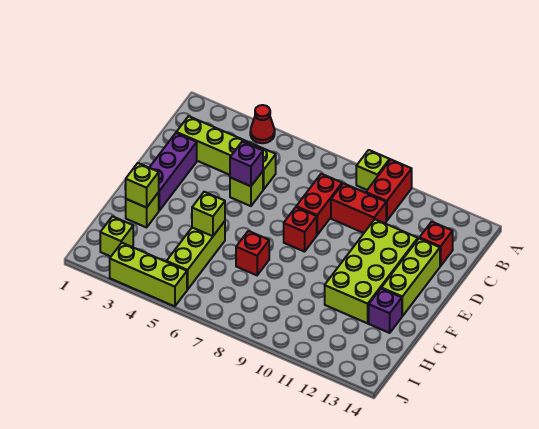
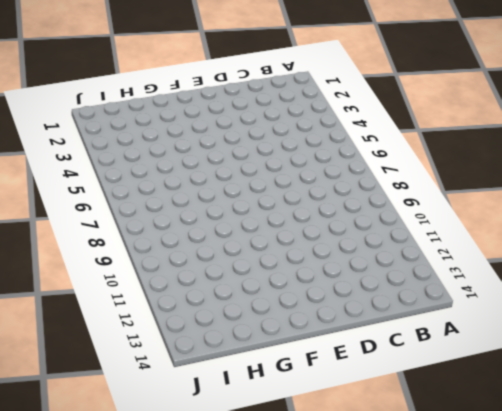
none -> red cone A4 level 1
none -> lime brick A9 level 1
none -> red brick A10:B10 level 1

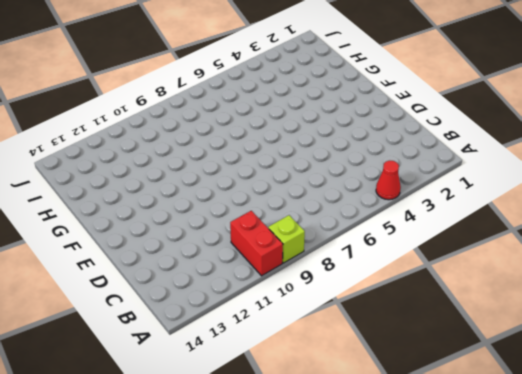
none -> lime brick C2:C5 level 1
none -> red brick C8:D8 level 1
none -> red brick C9:C10 level 1

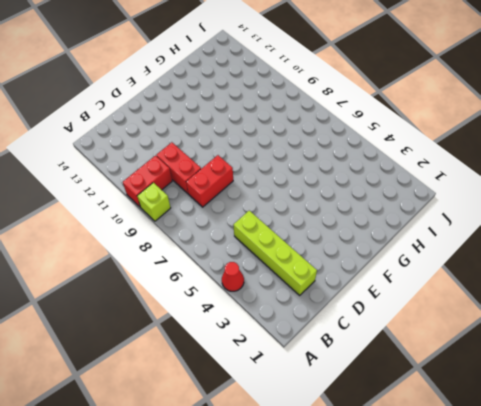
none -> red brick C13 level 1
none -> purple brick D2:F2 level 1
none -> lime brick D5 level 1

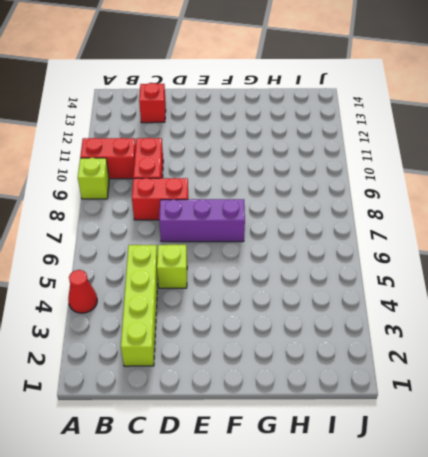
purple brick D7:F7 level 1 -> purple brick D2:F2 level 1
none -> lime brick D11:G12 level 1
none -> lime brick D13:F13 level 1
none -> red brick E8 level 1

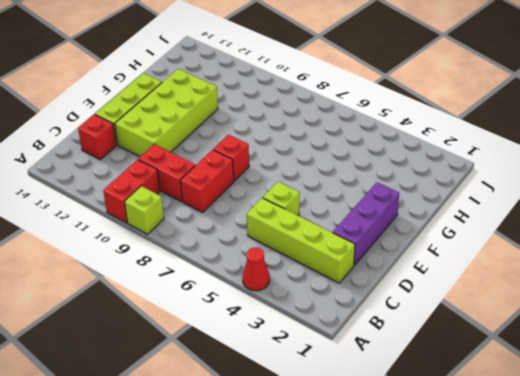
none -> lime brick G2 level 1
none -> lime brick G5:I5 level 1
none -> red brick G7 level 1

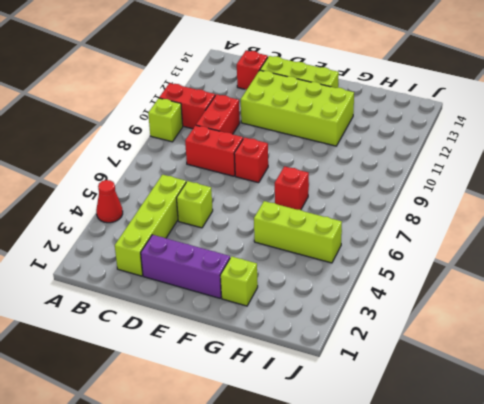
none -> purple brick G13 level 1
none -> lime brick I2 level 1
none -> lime brick J3:J5 level 1

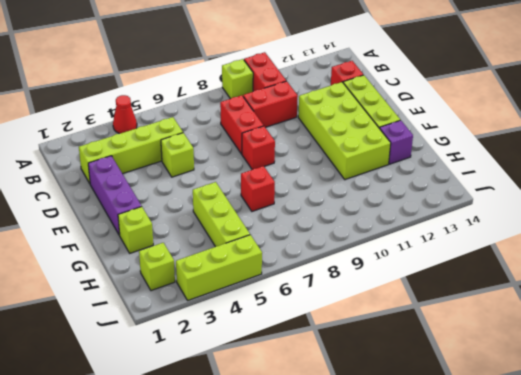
none -> purple brick D5 level 2
none -> lime brick G2 level 2
none -> lime brick G5 level 2

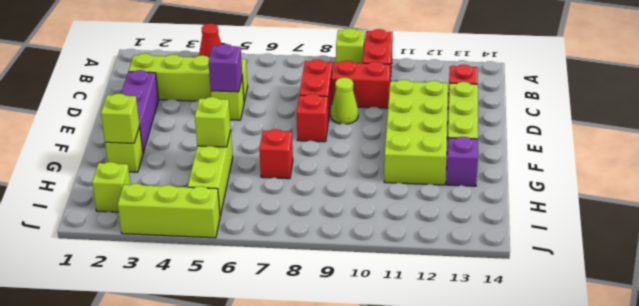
lime cone D9 level 1 -> none

